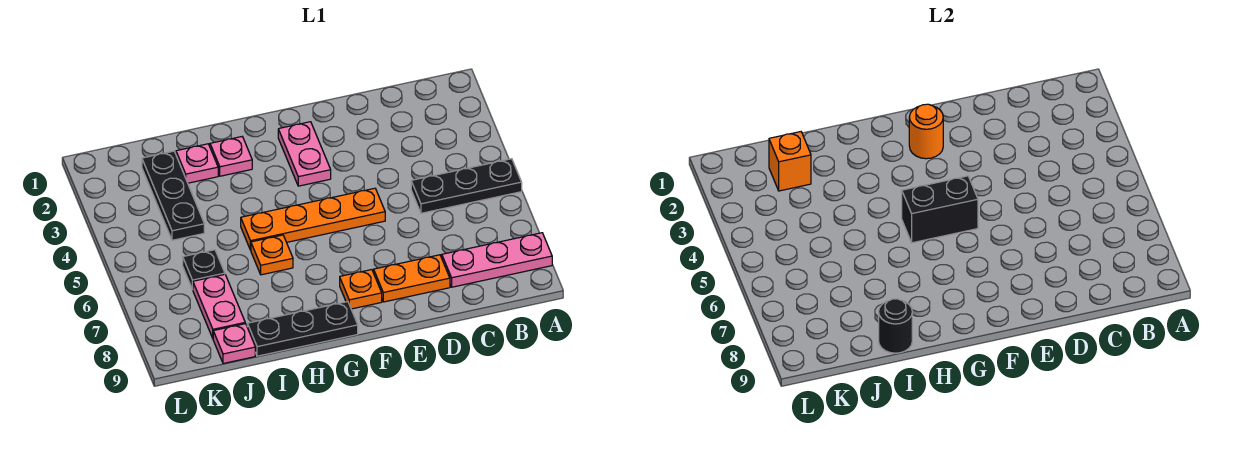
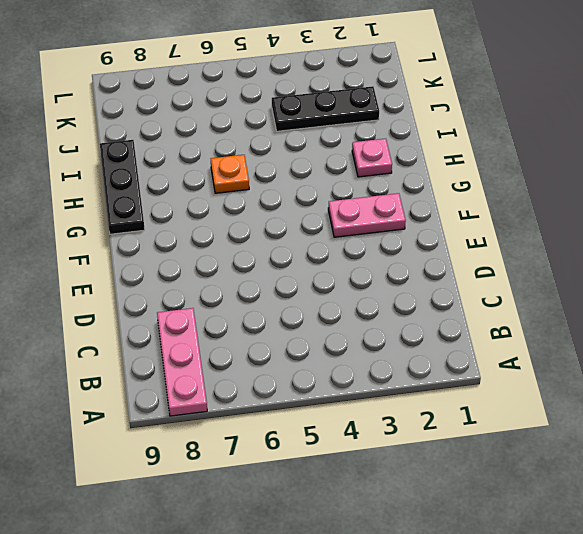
none -> black plate A5:C5 level 1
none -> orange plate D8:E8 level 1
none -> orange plate E5:H5 level 1

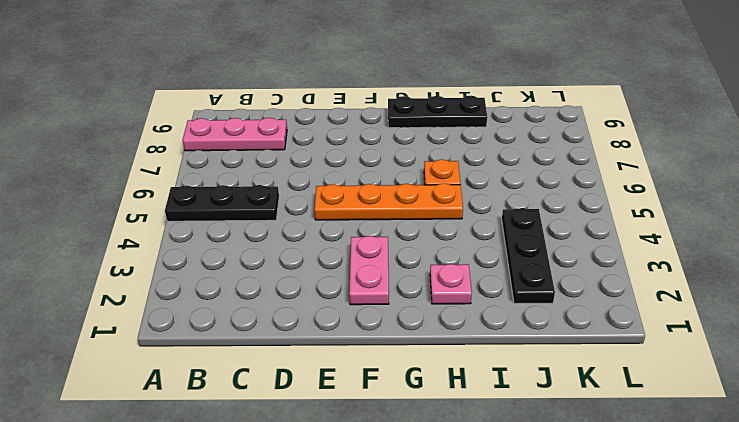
none -> orange plate D8:E8 level 1
none -> orange plate F8 level 1
none -> pink plate I2 level 1

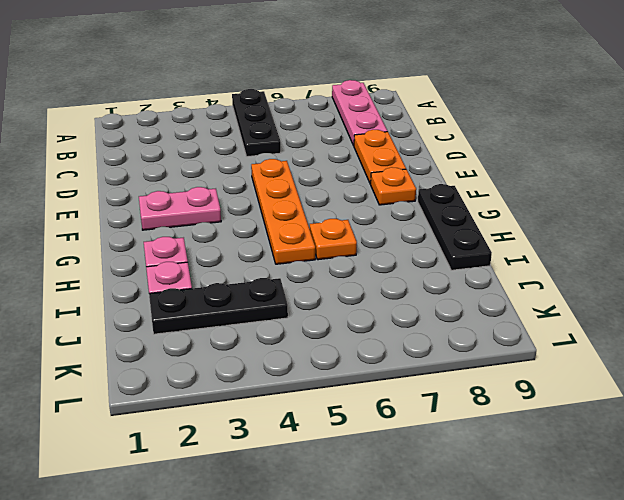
none -> black plate J6 level 1
none -> pink plate J7:J8 level 1
none -> pink plate J9 level 1

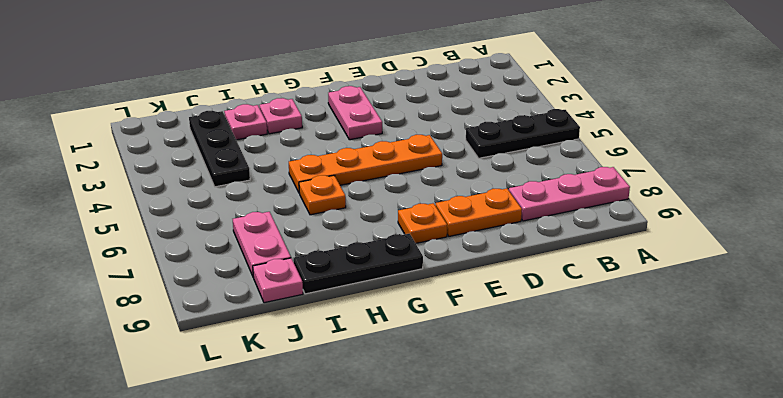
none -> black plate J6 level 1
none -> orange round brick F2 level 2
none -> black brick F5:G5 level 2

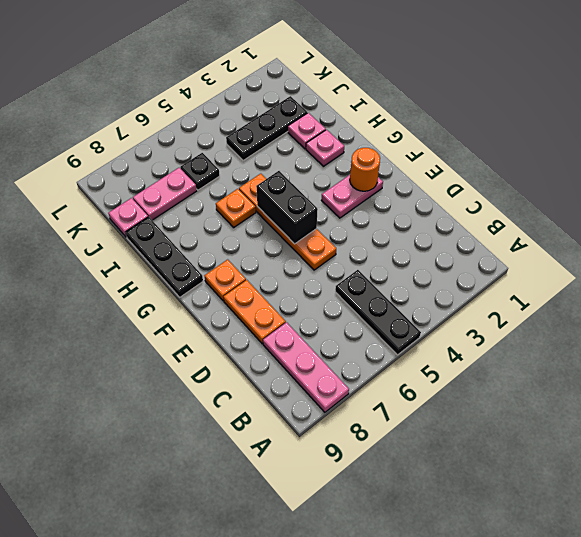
none -> black round brick I9 level 2
none -> orange brick J2 level 2

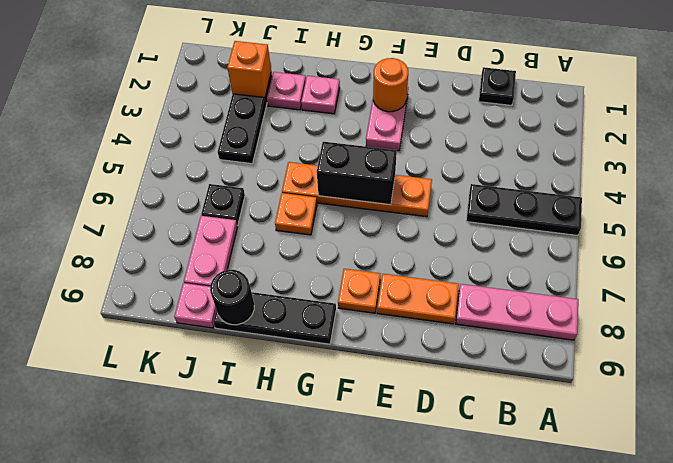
black plate C1 level 1 -> none

